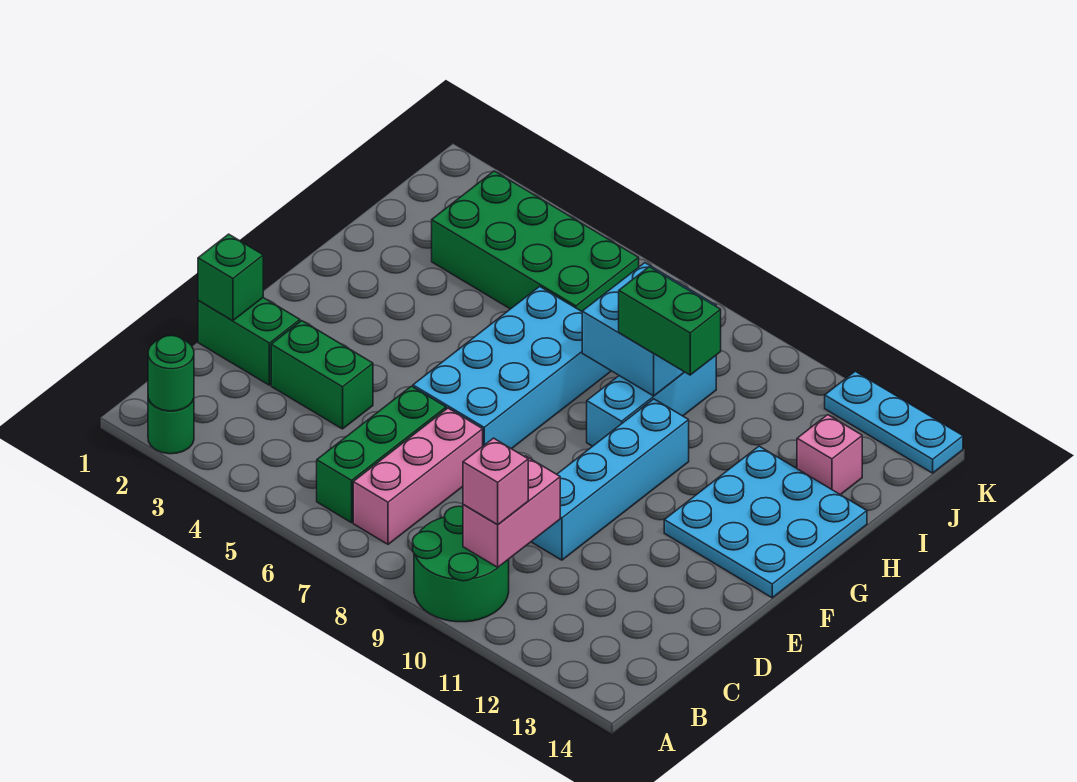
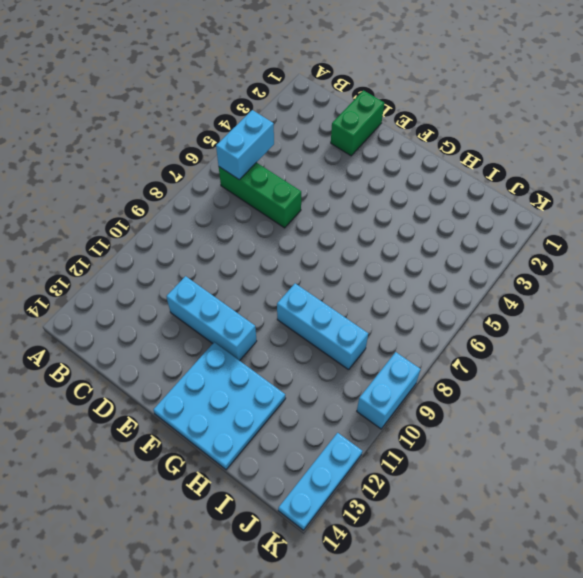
cyan brick B5:B6 level 2 -> none
cyan brick D11:F11 level 1 -> none
cyan brick K9:K10 level 1 -> none
none -> green round brick A2 level 1
none -> green round brick A9:B10 level 1
none -> pink brick B7:D7 level 1

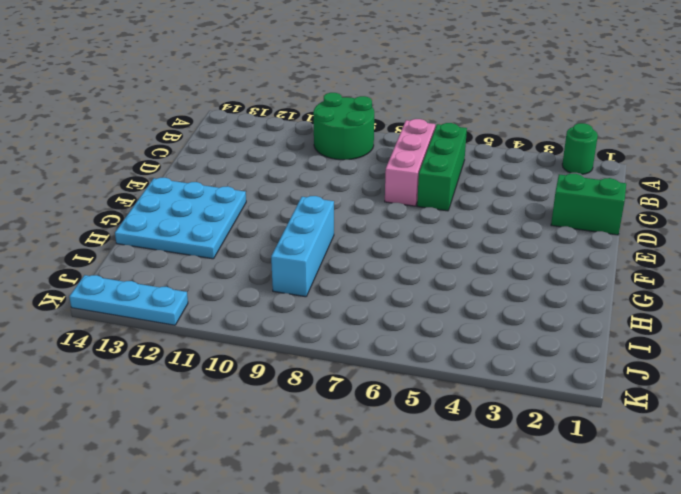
none -> green brick D3:D4 level 1
none -> cyan brick D10:G10 level 1
none -> cyan brick E6:H7 level 1

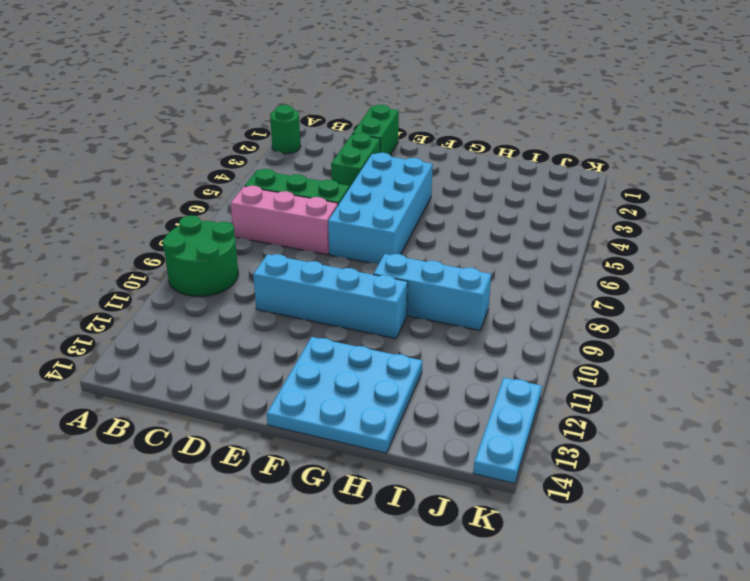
cyan brick E4:F7 level 1 -> cyan brick E6:H7 level 1
none -> green brick I3:J6 level 1
none -> pink brick I13 level 1
none -> green round brick A2 level 2

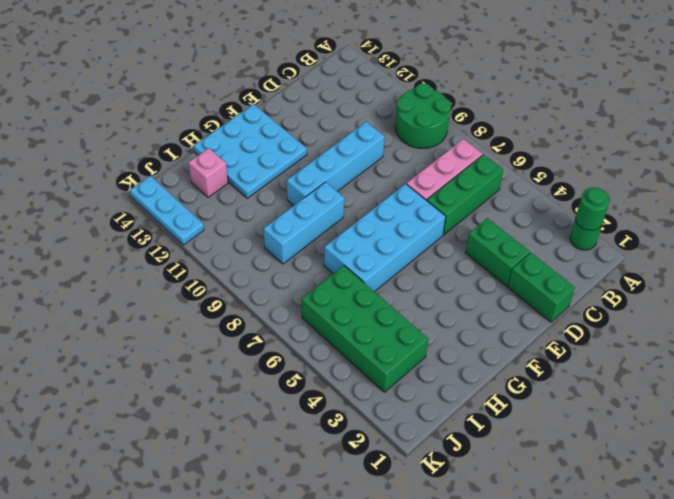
none -> pink brick B10:C10 level 2
none -> green brick D1 level 2
none -> cyan brick H8:I9 level 2

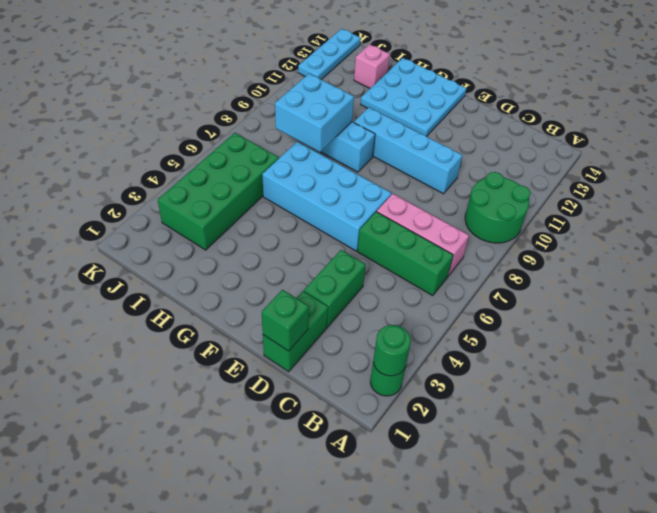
none -> pink brick B10:C10 level 2
none -> pink brick B10 level 3
none -> green brick H9:H10 level 3

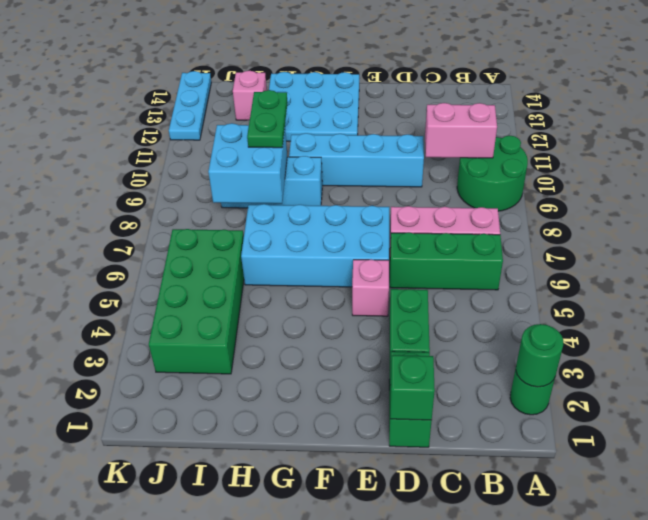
pink brick E5 level 1 -> pink brick B10 level 3
green plate H9:H10 level 3 -> green brick H9:H10 level 3

